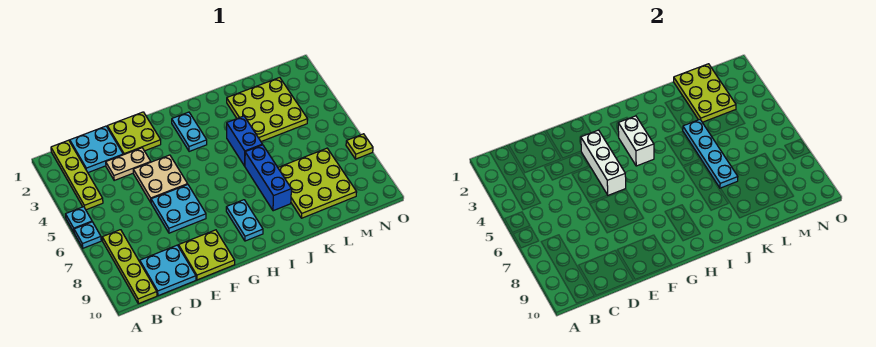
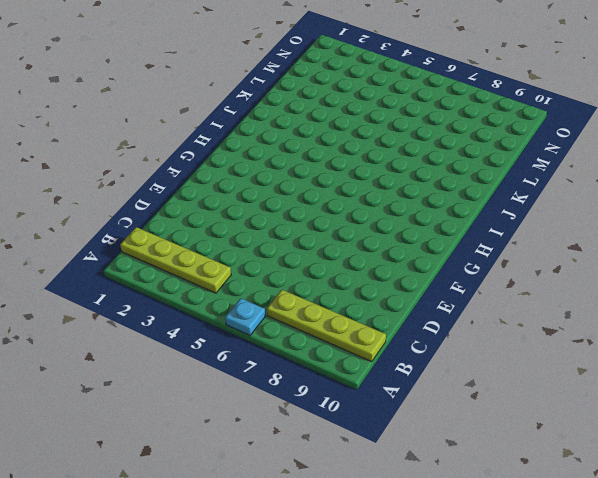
none -> cyan plate A5 level 1
none -> cyan plate C1:D2 level 1
none -> cyan plate C9:D10 level 1

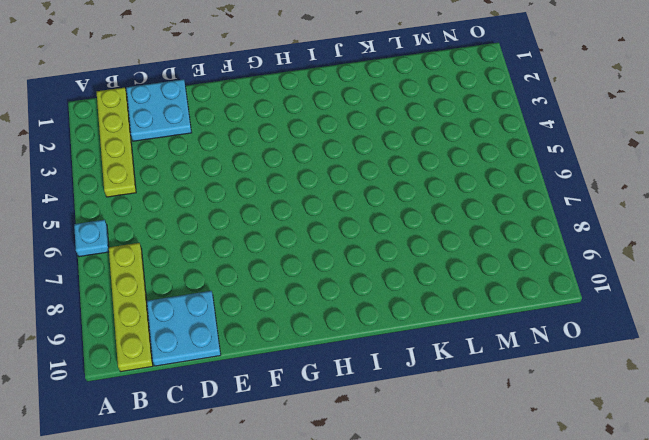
none -> cyan plate A5 level 1
none -> tan plate D3:E3 level 1
none -> lime plate E1:F2 level 1

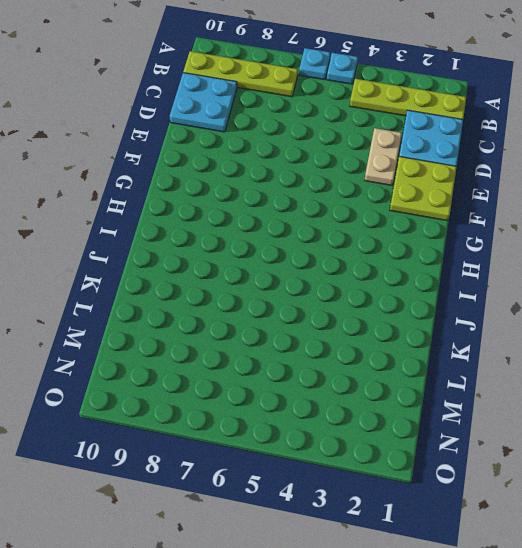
none -> tan plate E4:F5 level 1
none -> cyan plate E6:F7 level 1
none -> lime plate E9:F10 level 1

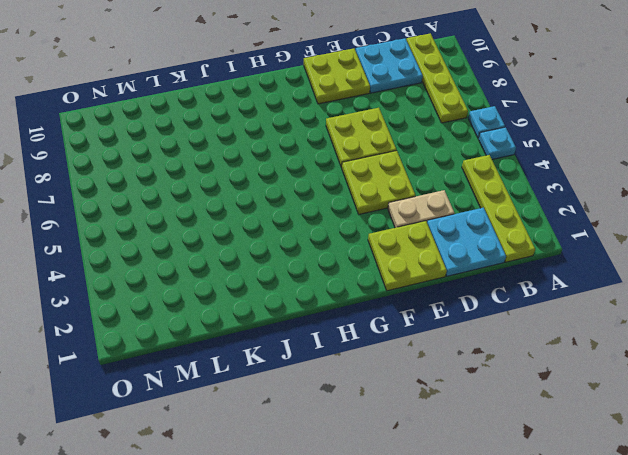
lime plate E4:F5 level 1 -> tan plate E4:F5 level 1
lime plate E6:F7 level 1 -> cyan plate E6:F7 level 1
none -> cyan plate H2:H3 level 1
none -> cyan plate H8:H9 level 1
none -> blue brick J4:J5 level 1

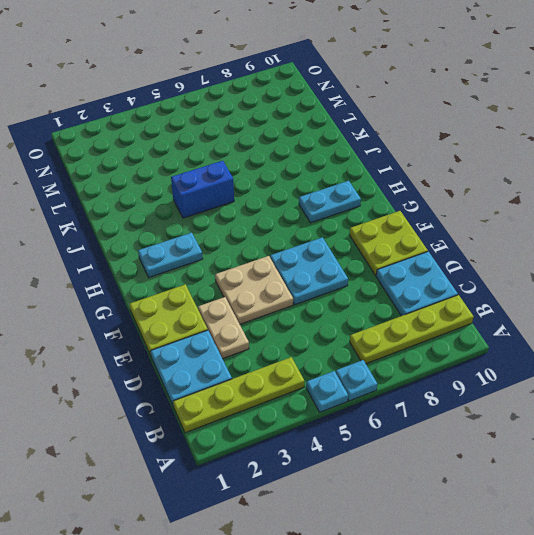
none -> blue brick J6:J8 level 1
none -> lime plate K2:M4 level 1
none -> lime plate K7:M9 level 1

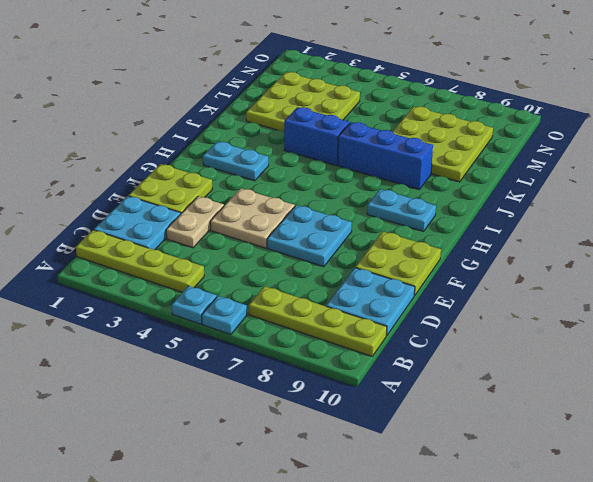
none -> lime plate O7 level 1
none -> white brick F3:F5 level 2
none -> white brick H3:H4 level 2

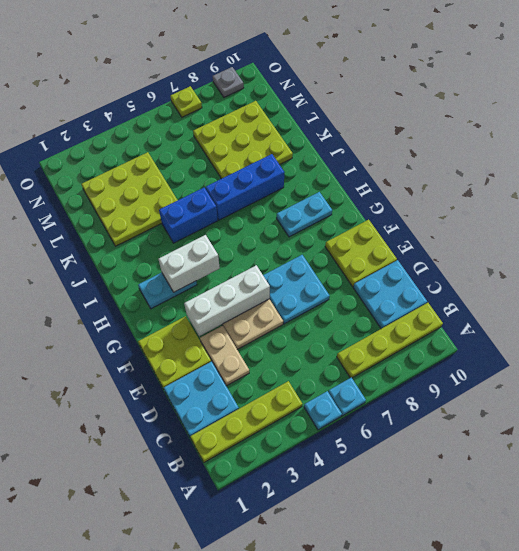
grey plate O9 level 1 -> none
none -> cyan plate K4:K7 level 2
none -> lime plate L1:M3 level 2

